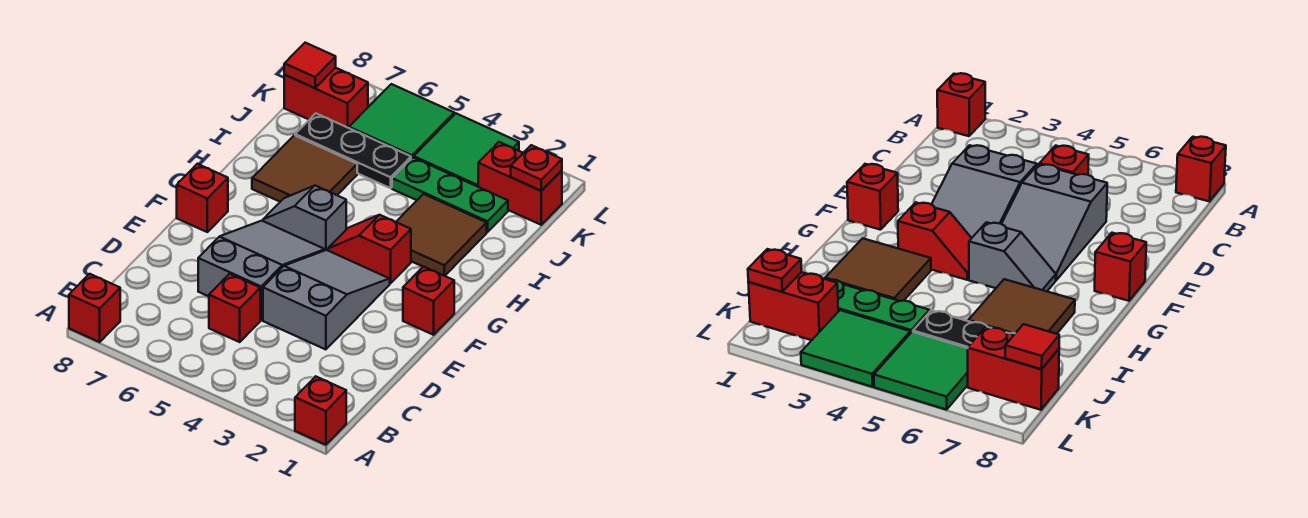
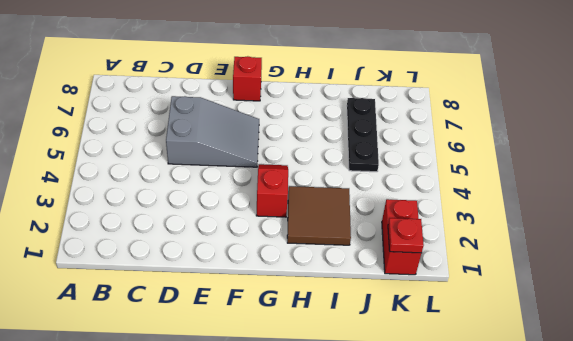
none -> red brick A1 level 1
none -> red brick A8 level 1
none -> red brick C5 level 1

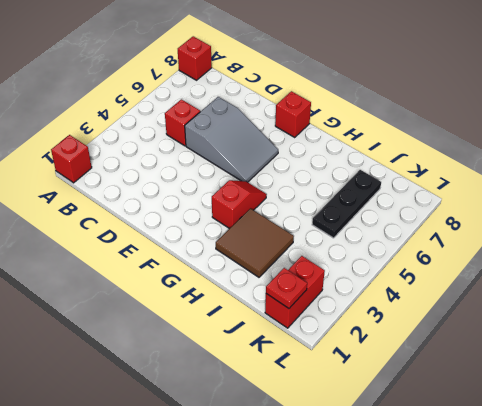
none -> grey slope D3:F4 level 1 top D
none -> red brick F1 level 1
none -> grey slope G5:G6 level 1 top 5

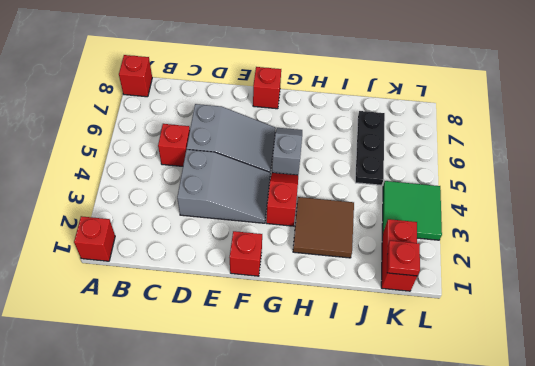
none -> brown tile H6:I7 level 1
none -> green plate J2:J4 level 1
none -> green tile K5:L6 level 1

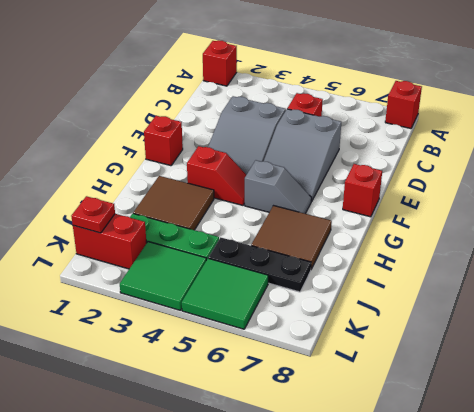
none -> red brick K7:K8 level 1
none -> red tile K8 level 2

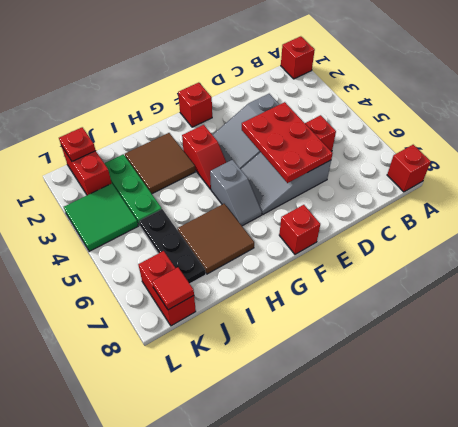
red plate D4:E6 level 2 -> none
none -> green tile K5:L6 level 1

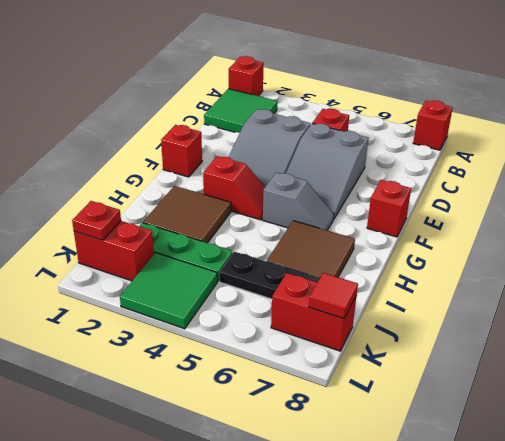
green tile B1:C2 level 1 -> green tile K5:L6 level 1

